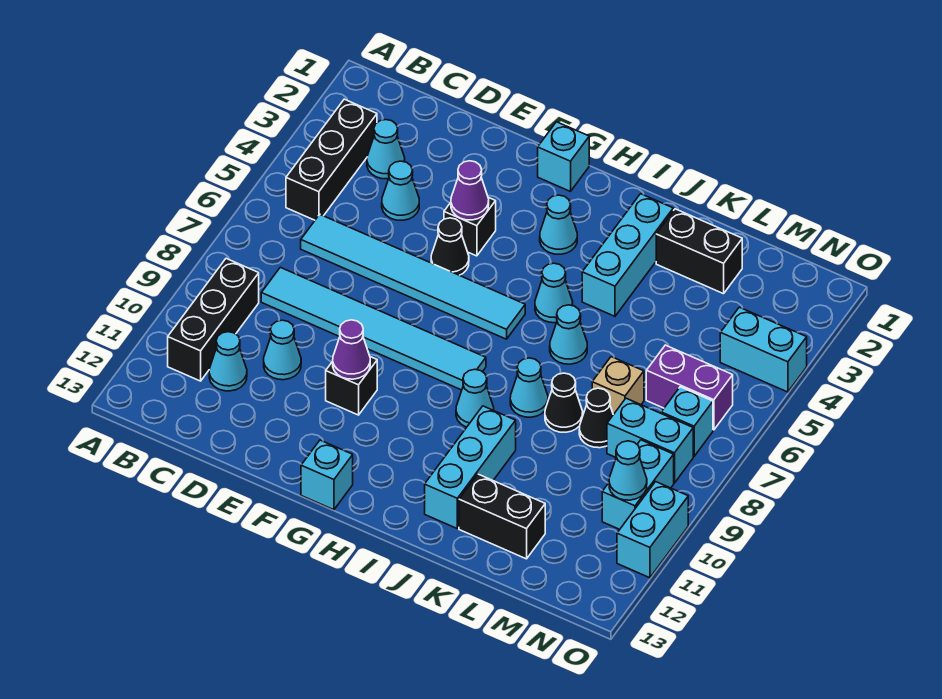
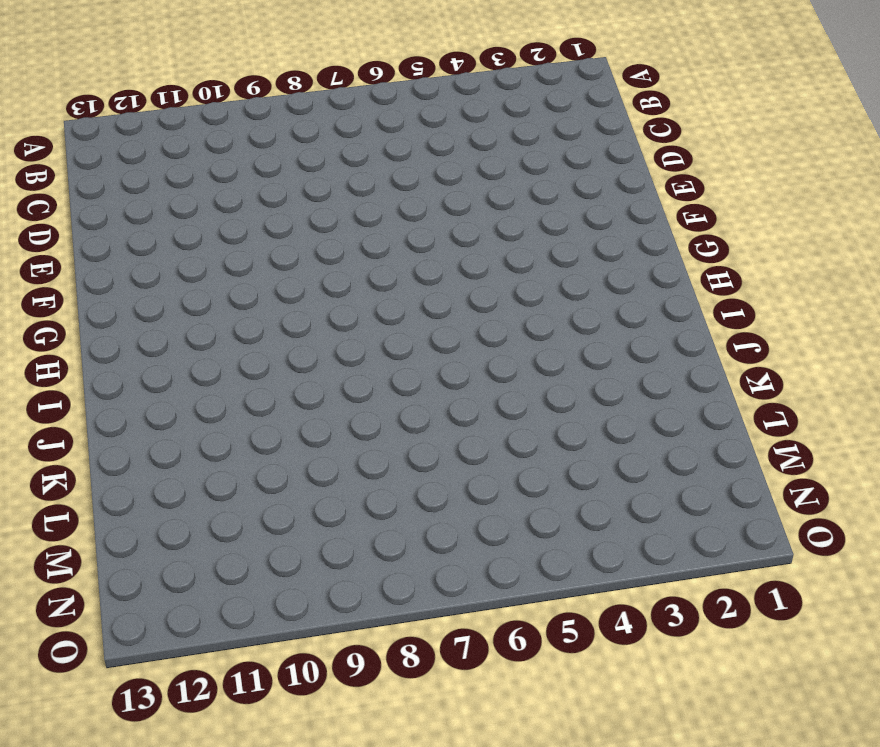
none -> black brick B3:B5 level 1
none -> black brick B9:B11 level 1
none -> cyan cone C3 level 1
none -> cyan tile C6:H6 level 1

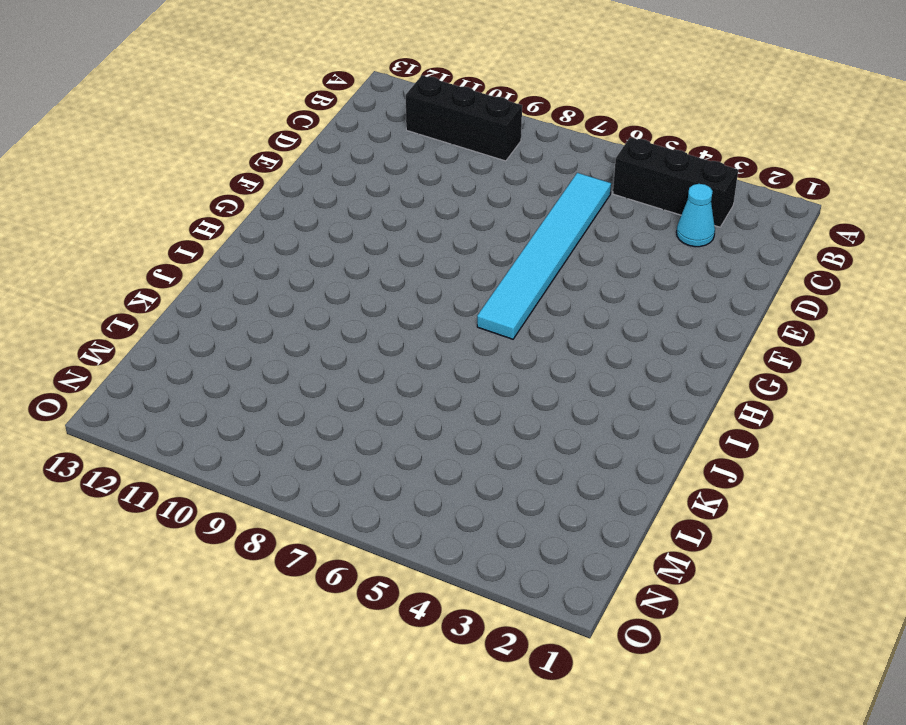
none -> cyan tile C8:H8 level 1
none -> cyan cone C11 level 1
none -> cyan cone D4 level 1
none -> cyan cone D10 level 1

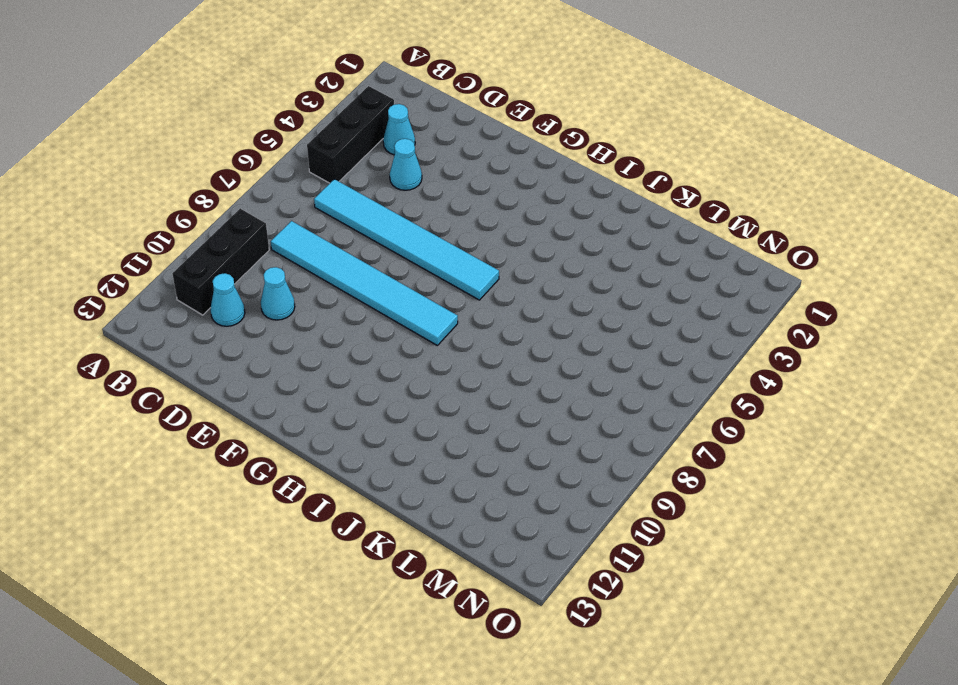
none -> black brick F4 level 1
none -> black cone F5 level 1
none -> black brick F10 level 1
none -> cyan brick G1 level 1

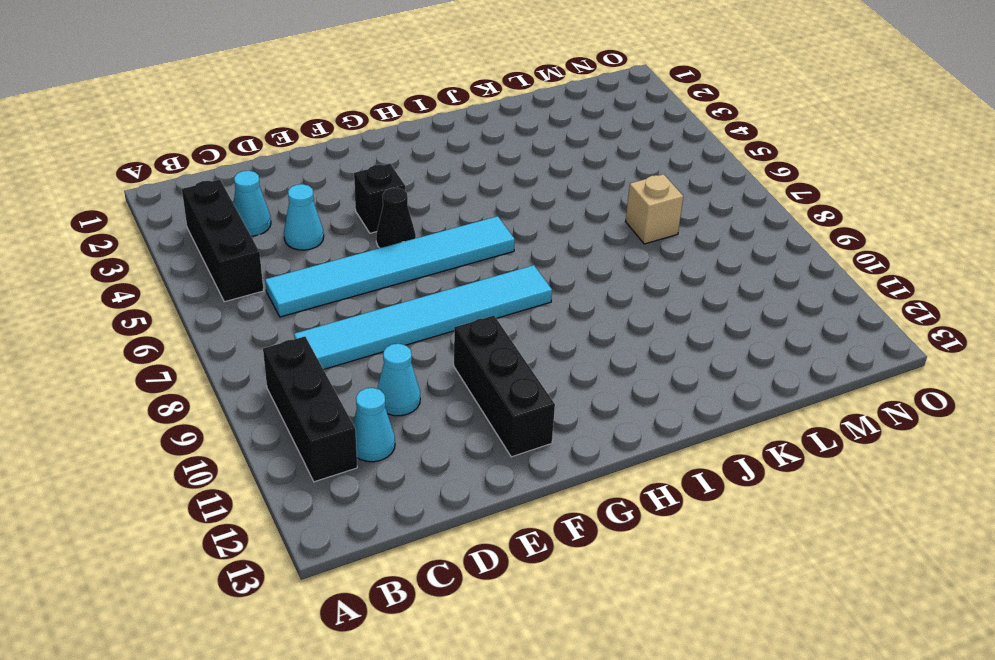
black brick F10:F12 level 1 -> black brick F10 level 1
none -> cyan brick G1 level 1
none -> cyan brick G13 level 1
none -> cyan cone H3 level 1
none -> cyan cone I5 level 1

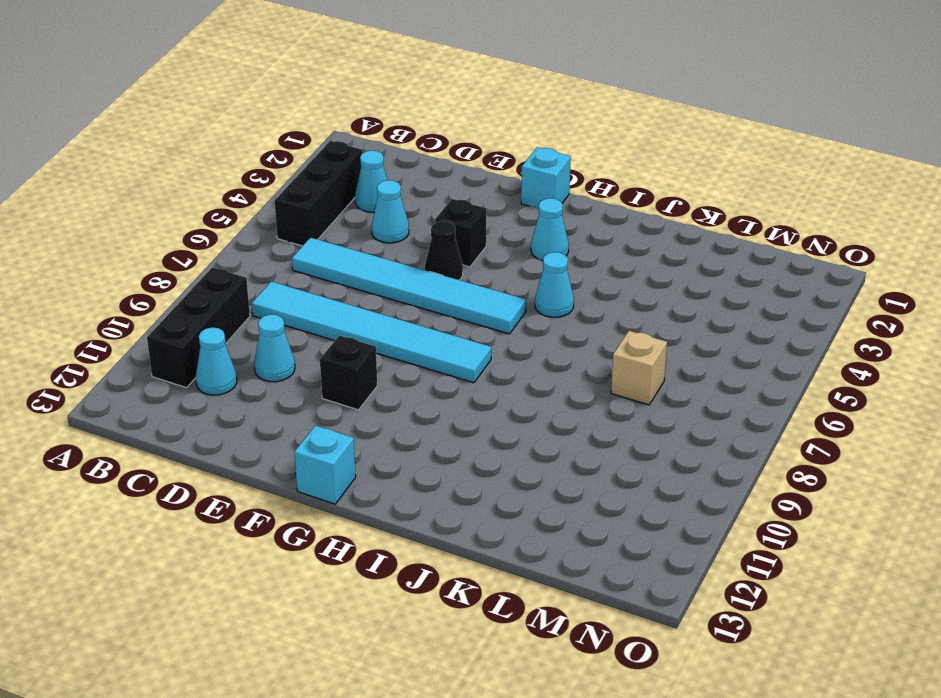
none -> cyan cone I9 level 1
none -> cyan brick J2:J4 level 1
none -> cyan cone J6 level 1
none -> cyan cone J8 level 1

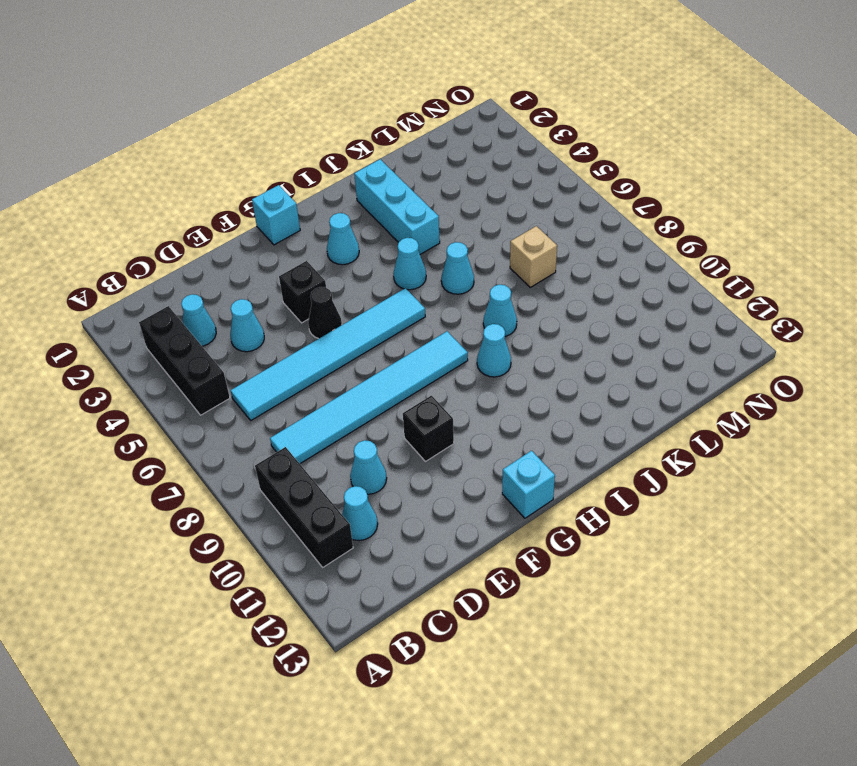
none -> cyan brick J10:J12 level 1
none -> black brick K2:L2 level 1
none -> black cone K8 level 1
none -> black brick K12:L12 level 1

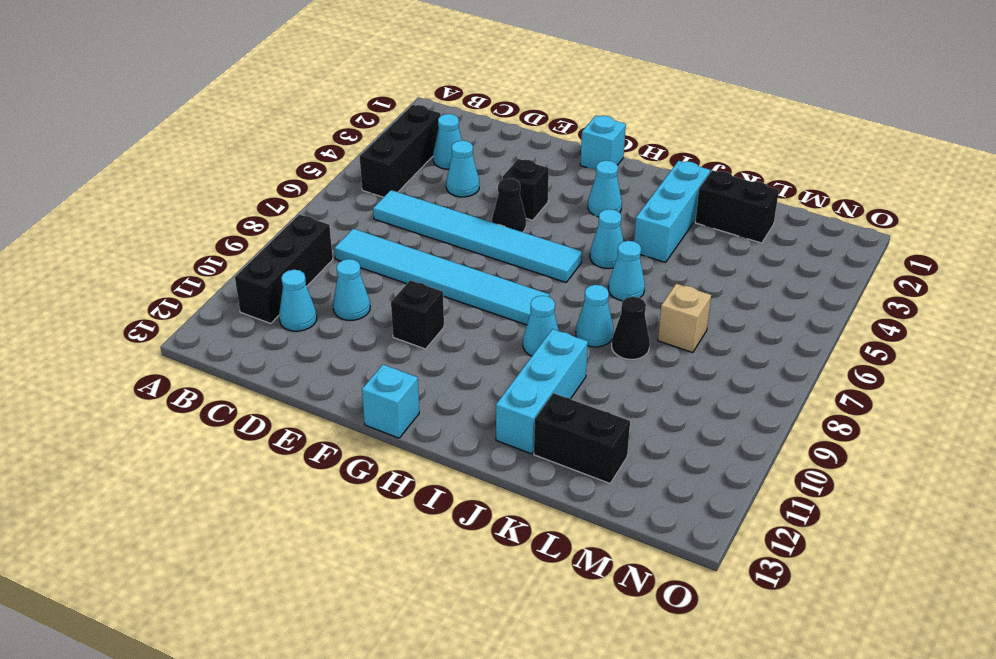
none -> black cone L8 level 1
none -> purple brick M6:N6 level 1
none -> cyan brick M8:N8 level 1
none -> cyan brick N4:O4 level 1

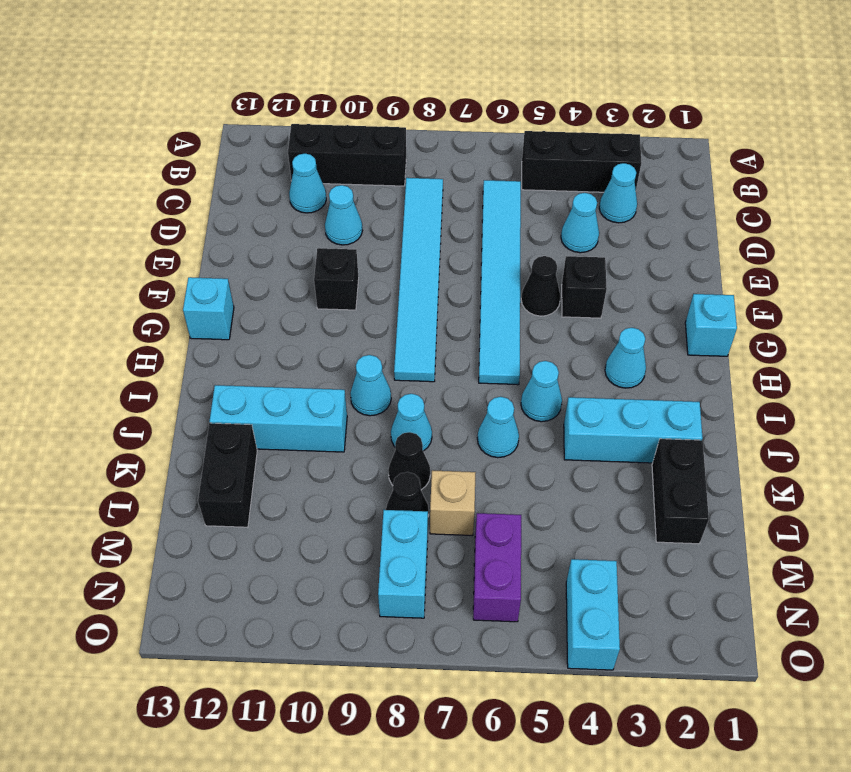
none -> cyan brick N7 level 1
none -> cyan brick N9:N10 level 1
none -> cyan brick O10:O11 level 1
none -> purple cone F4 level 2

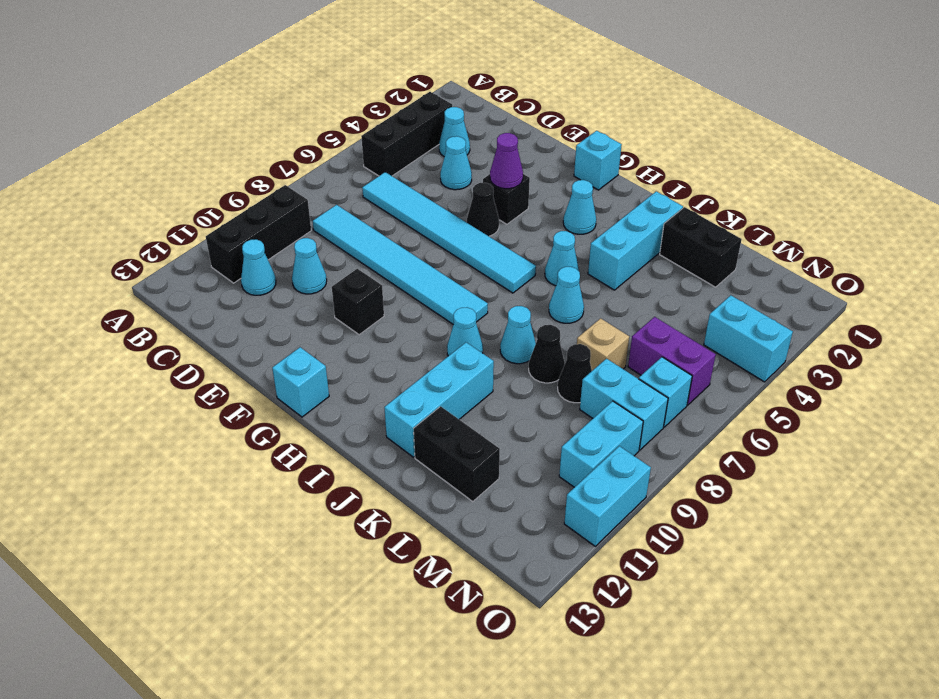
none -> purple cone F10 level 2
none -> cyan cone N10 level 2

